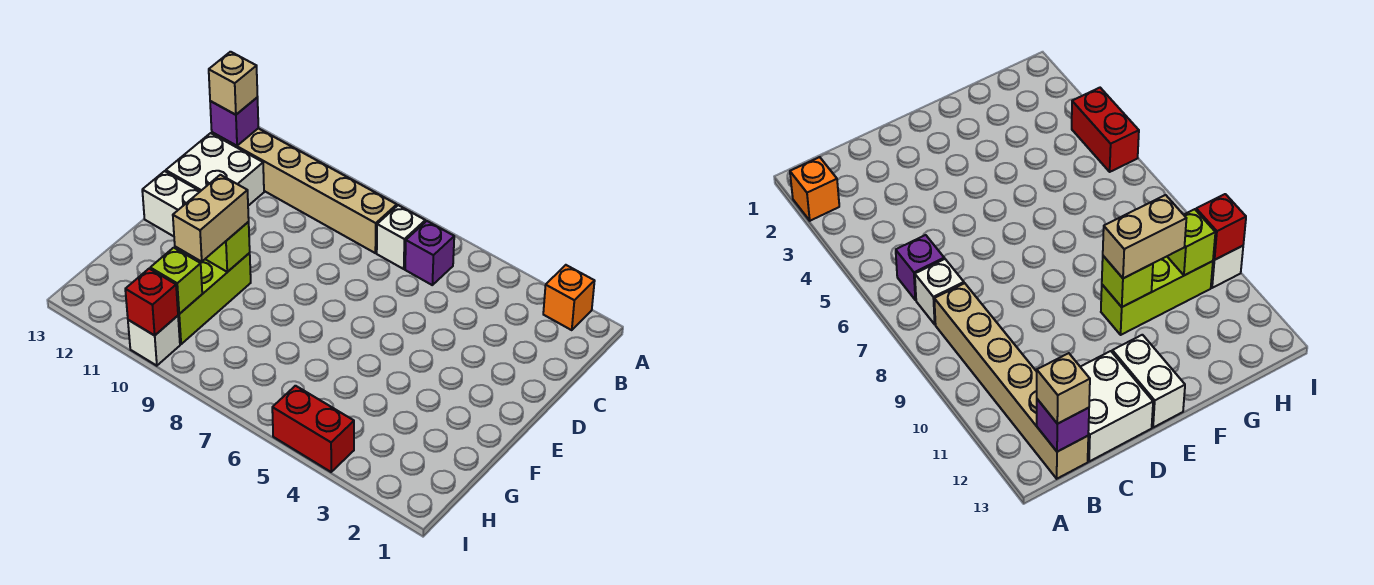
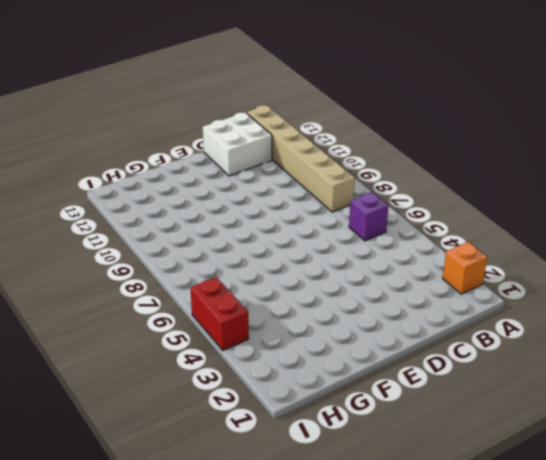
none -> white brick B7 level 1
none -> white brick E12:E13 level 1
none -> lime brick F10:H10 level 1

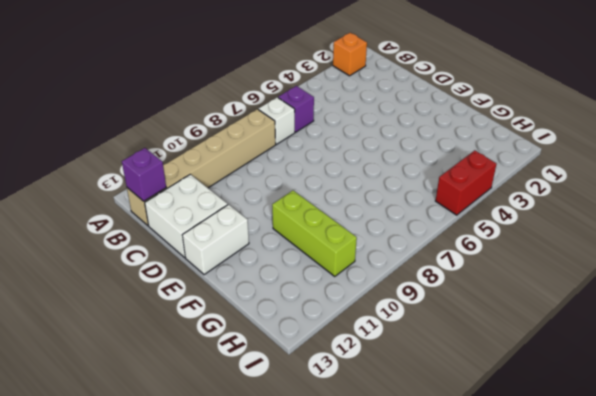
none -> white brick I10 level 1
none -> lime brick F10 level 2
none -> lime brick H10 level 2

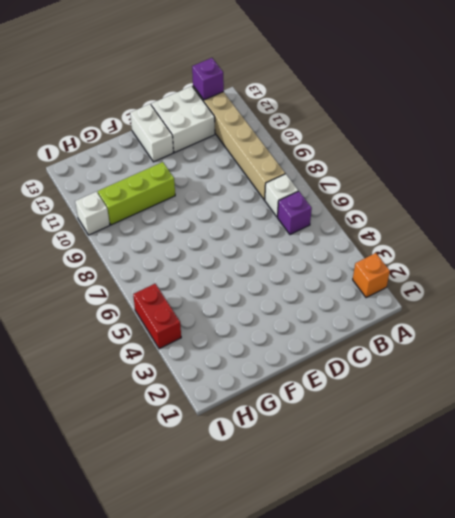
none -> lime brick F10 level 2
none -> lime brick H10 level 2
none -> red brick I10 level 2

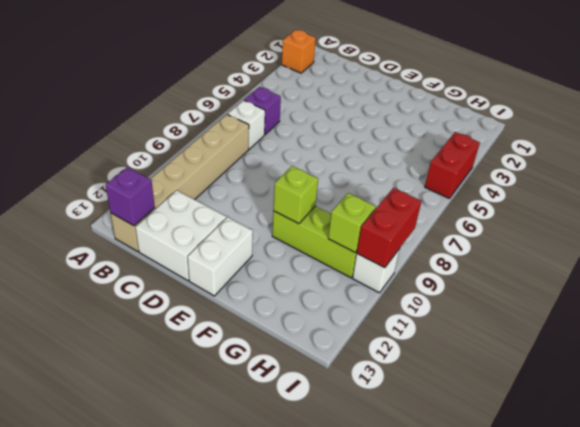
red brick I9:I10 level 2 -> red brick I10 level 2
none -> tan brick B13 level 3
none -> tan brick F10:G10 level 3

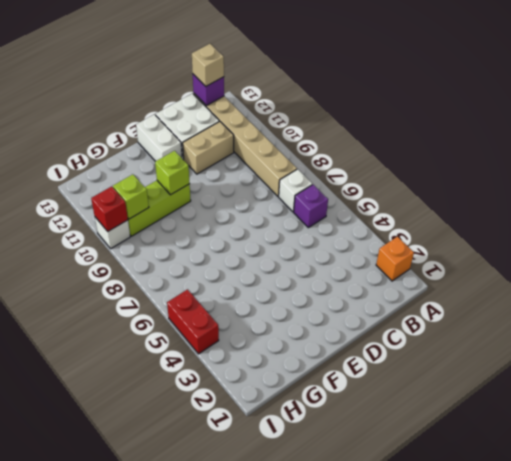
tan brick C11:D11 level 1 -> tan brick F10:G10 level 3

